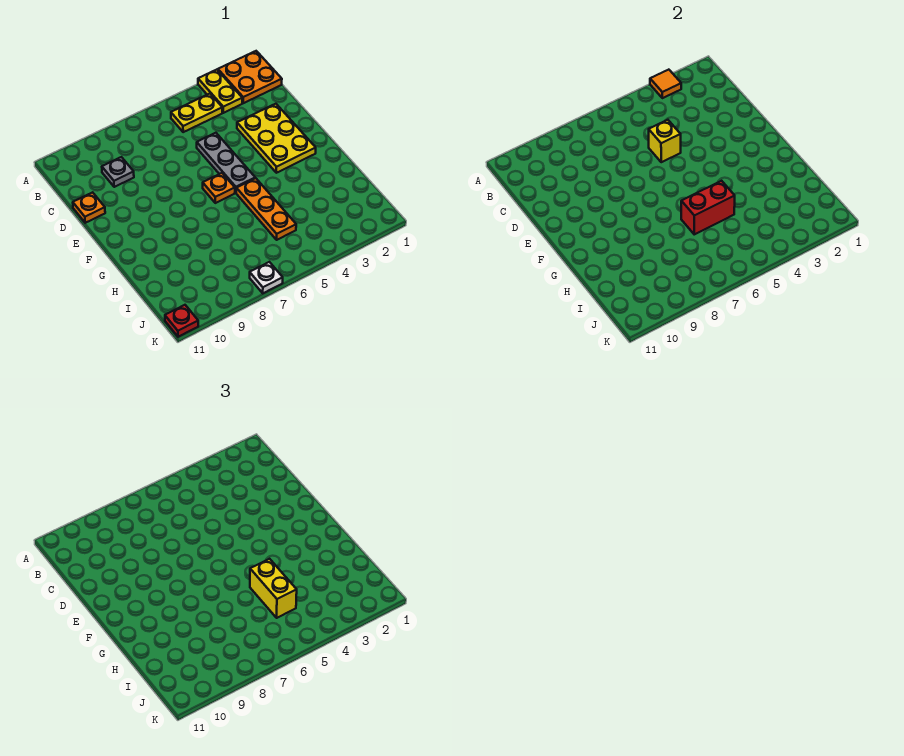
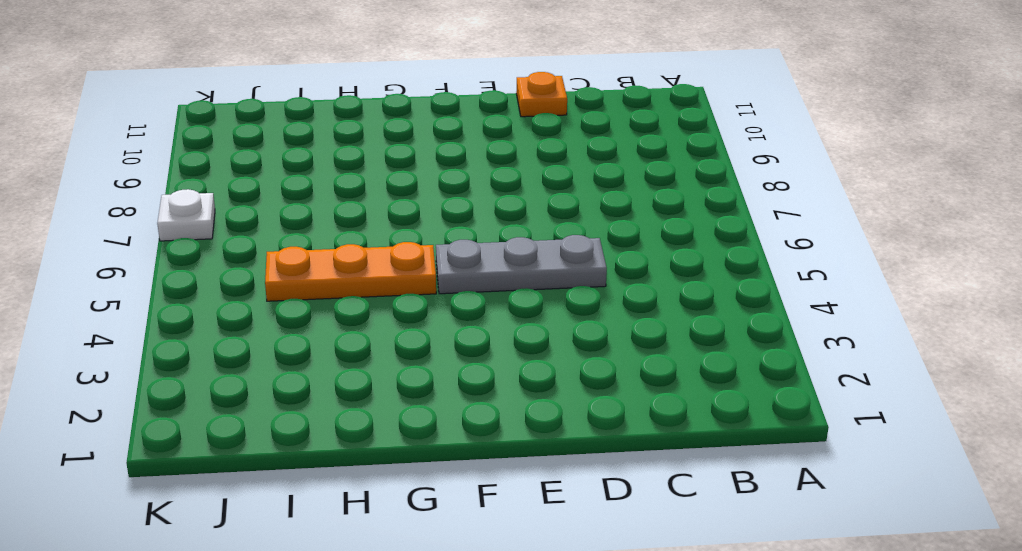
none -> orange plate A1:B2 level 1
none -> yellow plate A3:B3 level 1
none -> yellow plate B4:B5 level 1

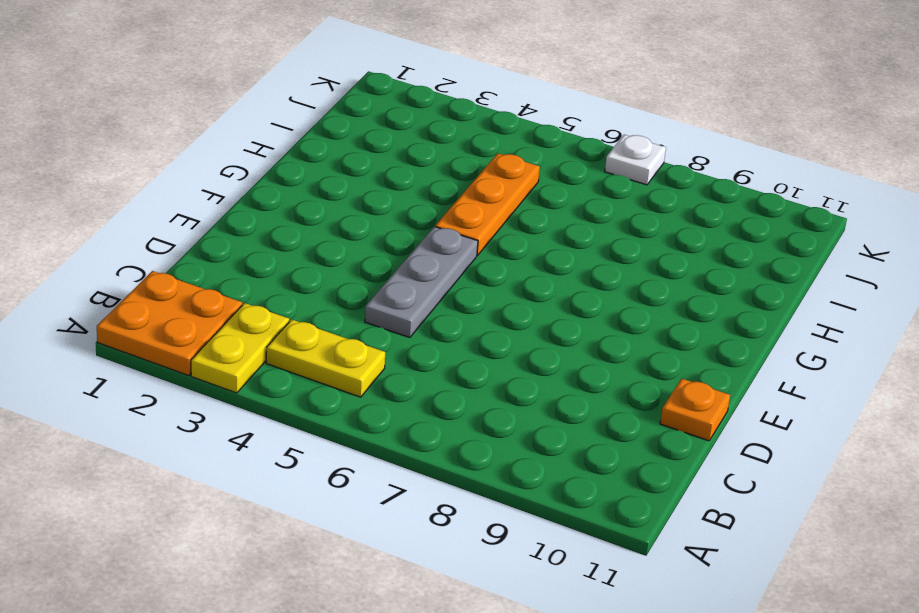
none -> grey plate C9 level 1
none -> yellow plate D2:F3 level 1
none -> orange plate F6 level 1

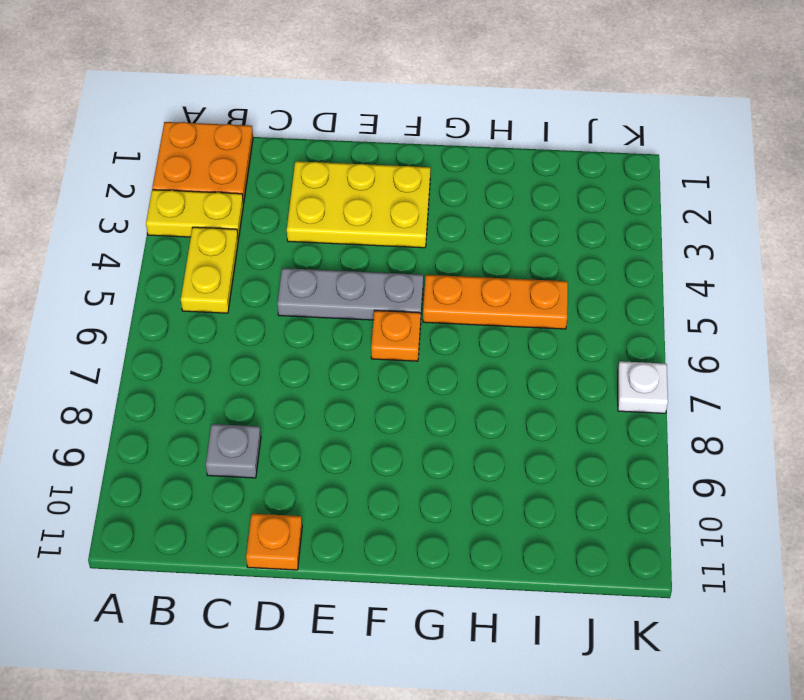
none -> red plate K11 level 1
none -> orange tile A3 level 2
none -> yellow brick D5 level 2

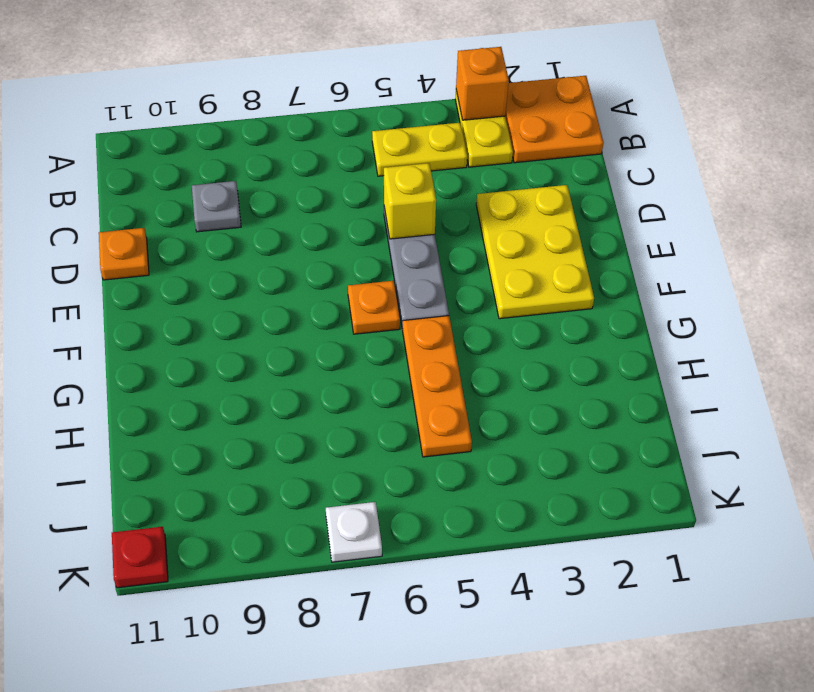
orange brick A3 level 2 -> orange tile A3 level 2
none -> red brick H5:H6 level 2
none -> yellow brick H5:I5 level 3

